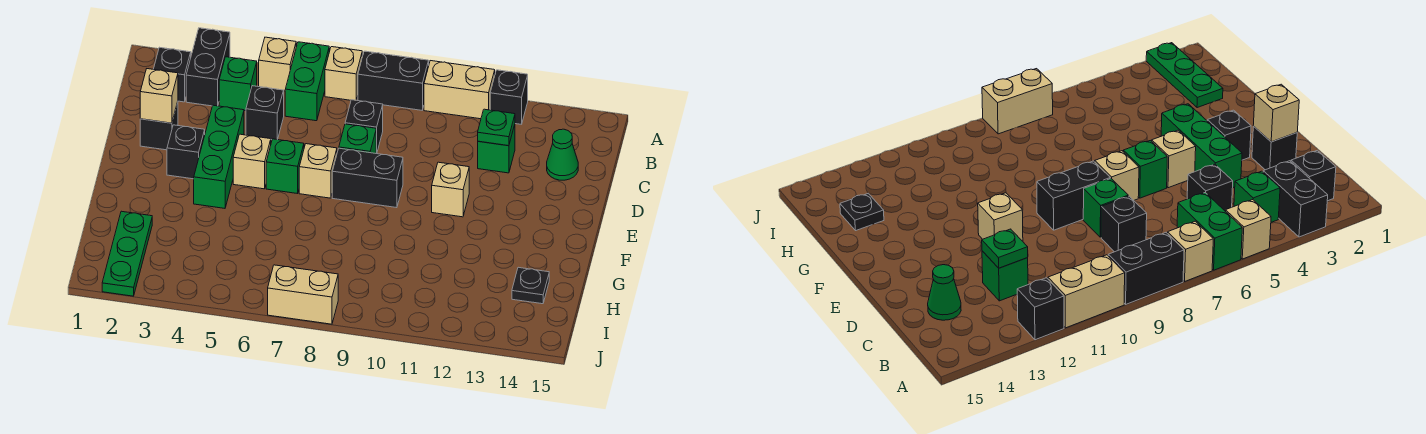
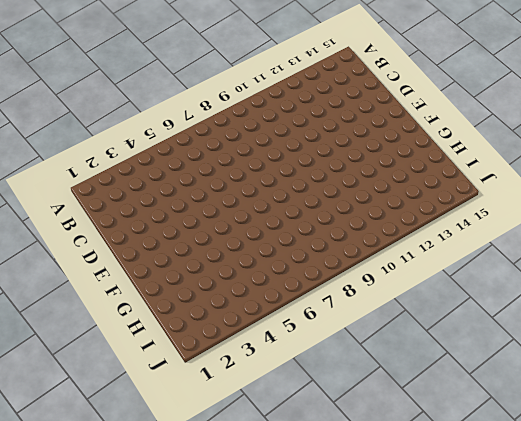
none -> black brick A3:B3 level 1
none -> tan brick A5 level 1
none -> green brick A6:B6 level 1

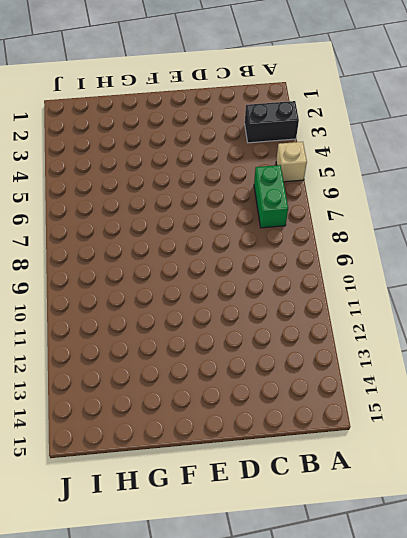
green brick B6:B7 level 1 -> green brick A6:B6 level 1
none -> tan brick A7 level 1
none -> black brick A8:A9 level 1
none -> tan brick A10:A11 level 1

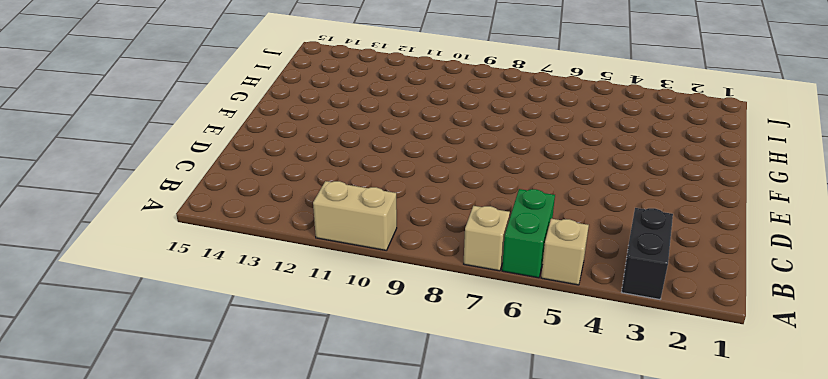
none -> black brick A8:A9 level 1
none -> black brick A12 level 1
none -> black brick B2 level 1

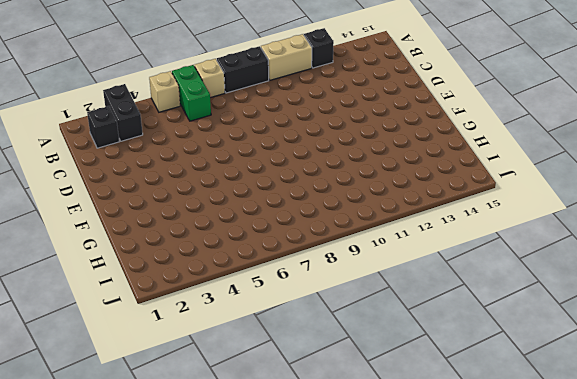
none -> green brick B4 level 1
none -> black brick C5 level 1
none -> black brick C8 level 1

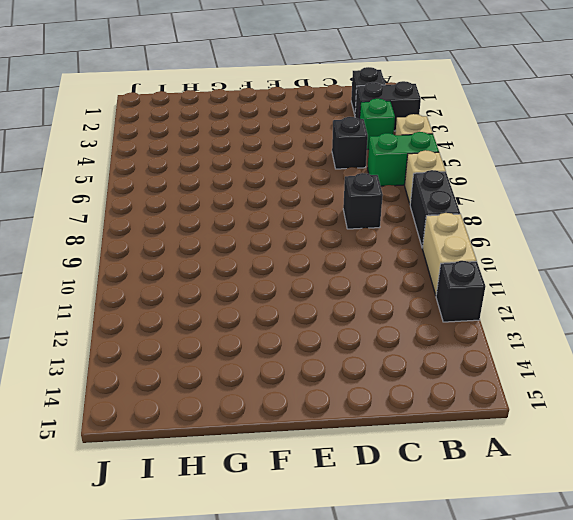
none -> green brick C12 level 1
none -> green cone C14 level 1
none -> black brick D2 level 1

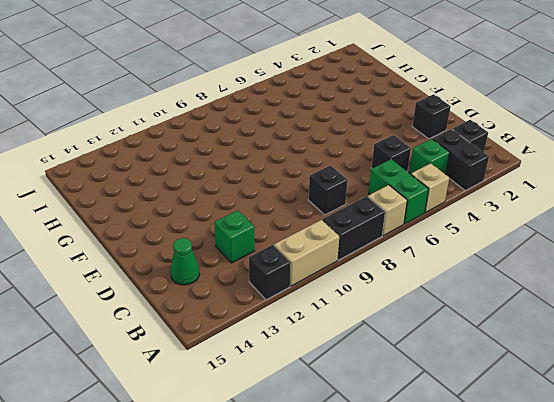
none -> green brick D4:F4 level 1
none -> green brick D8 level 1
none -> black brick E3 level 1

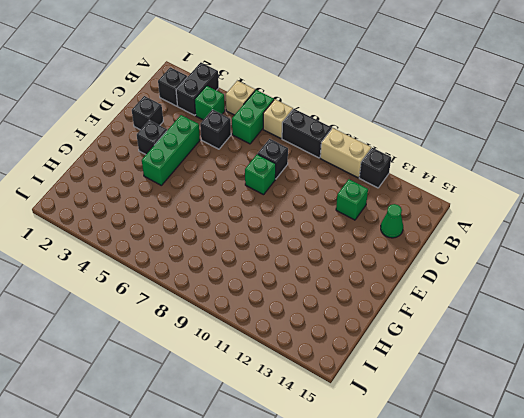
none -> tan brick E5 level 1
none -> green brick E6 level 1
none -> tan brick E7 level 1

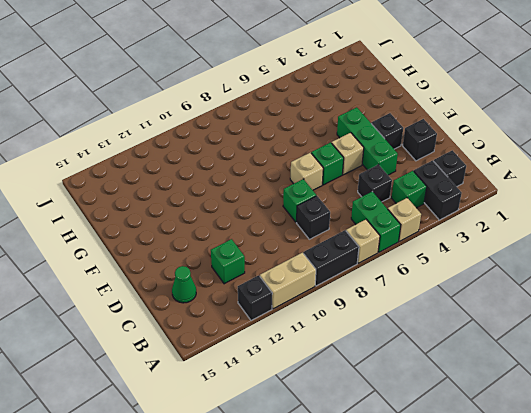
none -> black brick E8:E9 level 1
none -> tan brick E11 level 1
none -> green plate H2:J2 level 1

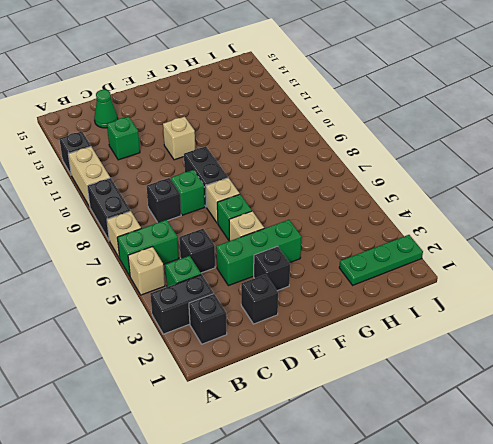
none -> black plate H14 level 1
none -> tan brick J7:J8 level 1
none -> green plate C12 level 2

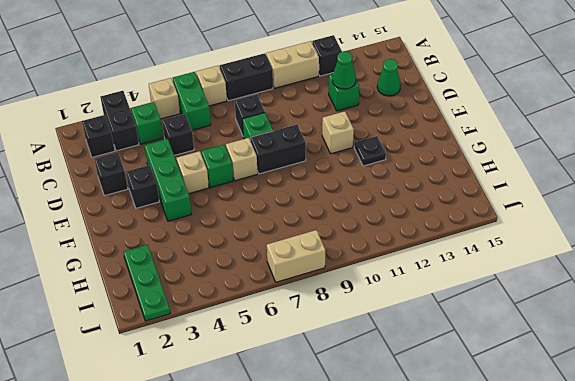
green cone C12 level 2 -> green plate C12 level 2
black plate F12 level 1 -> black plate H14 level 1
none -> tan brick D2 level 2

